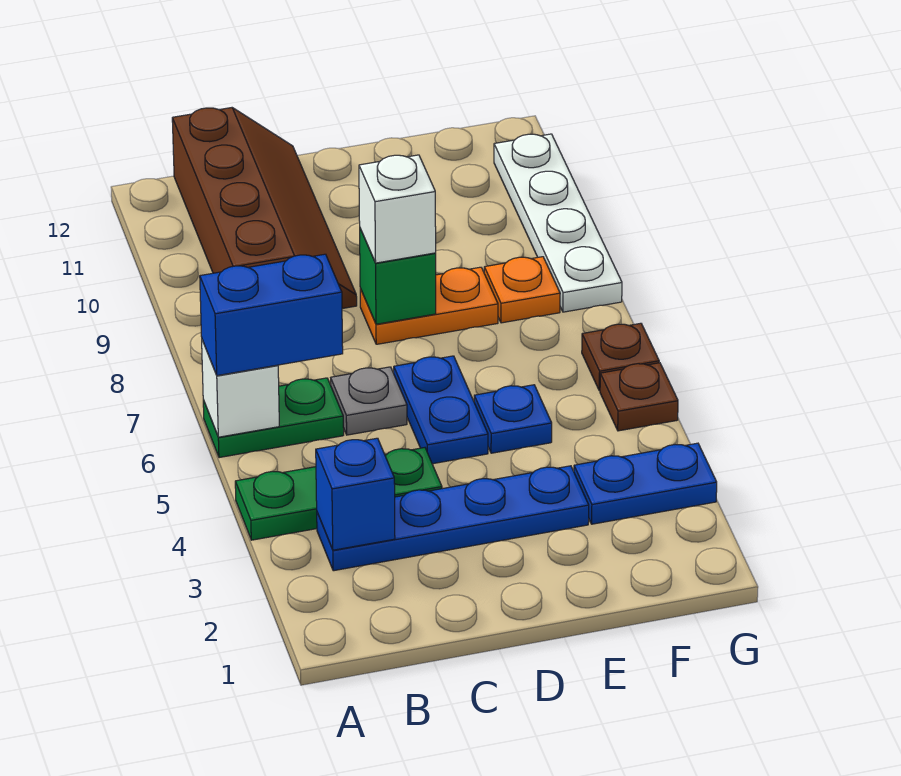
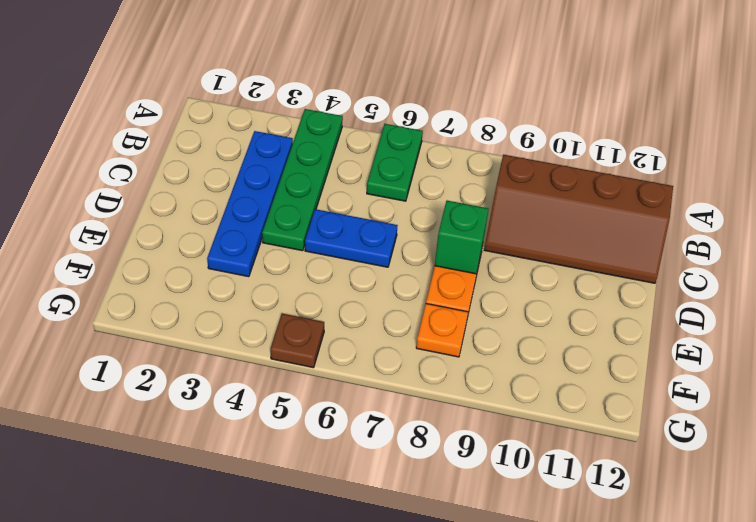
green plate A4:D4 level 1 -> green plate A4:C4 level 1
none -> grey plate C6 level 1
none -> blue plate E5 level 1
none -> blue plate F3:G3 level 1

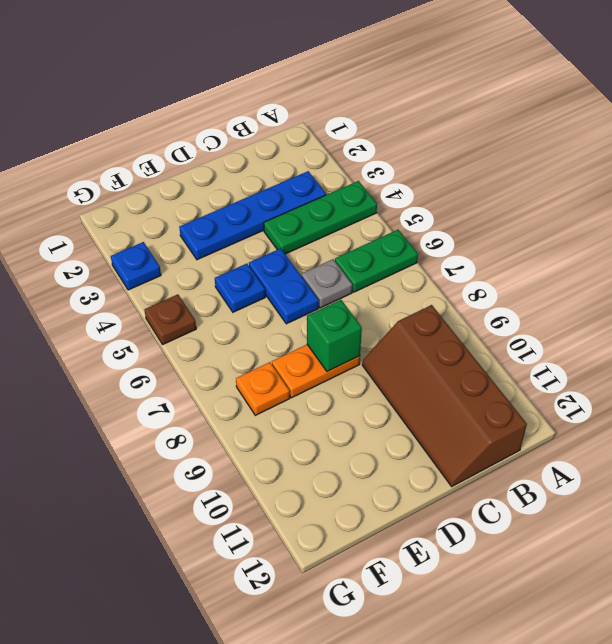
blue plate G3 level 1 -> blue plate F3:G3 level 1
none -> brown plate G6 level 1
none -> white plate G8:G11 level 1
none -> white brick A6 level 2

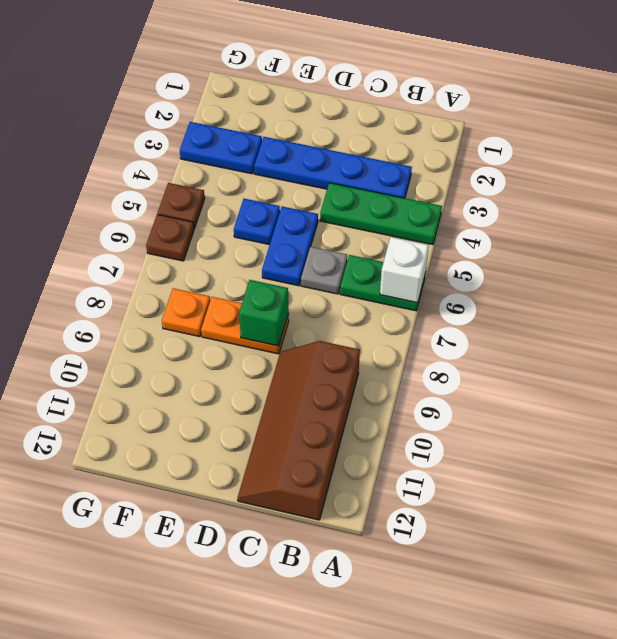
none -> white plate G8:G11 level 1
none -> blue brick B3 level 2
none -> blue brick A6:B6 level 3

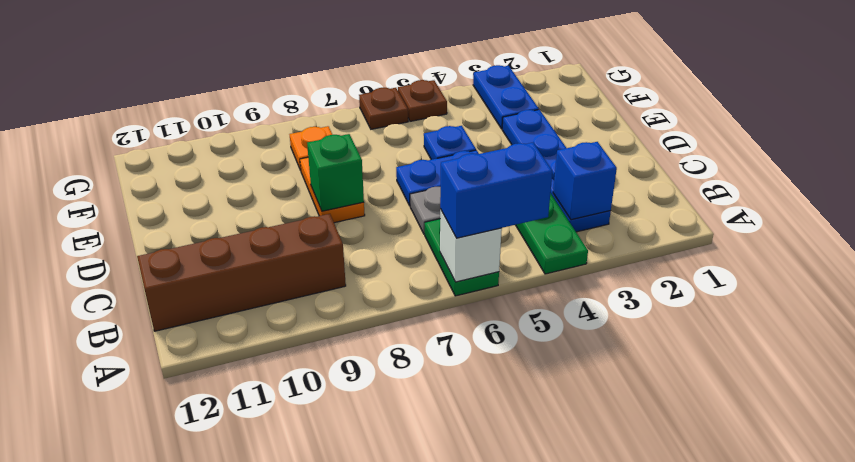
blue brick A5:A6 level 3 -> blue brick A6:B6 level 3
none -> white plate G8:G11 level 1
none -> white brick D8 level 3

